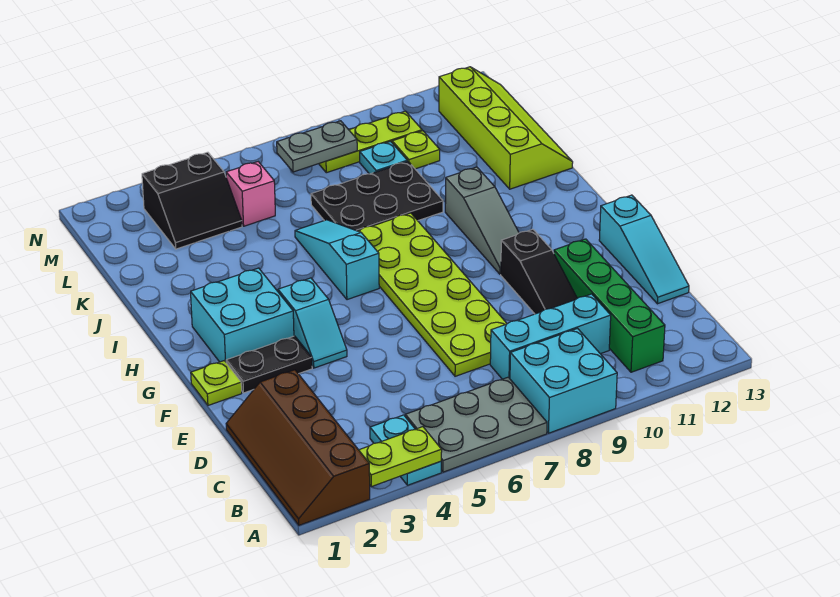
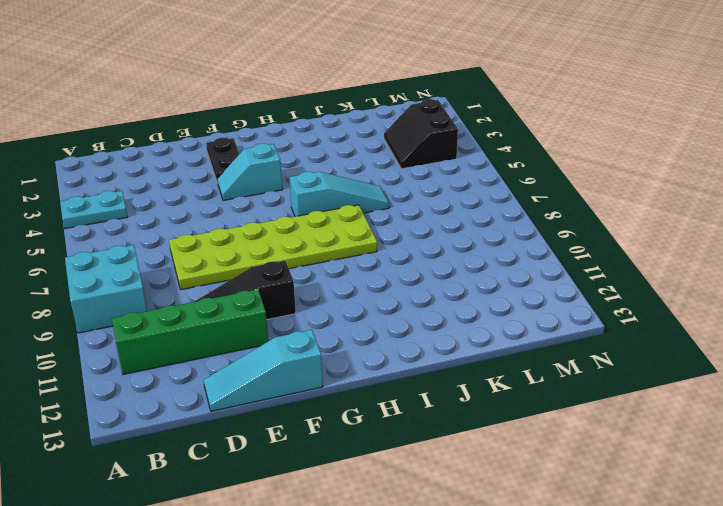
none -> brown slope A1:D2 level 1 top 2
none -> grey plate A5:B7 level 1
none -> cyan brick C8:C10 level 1

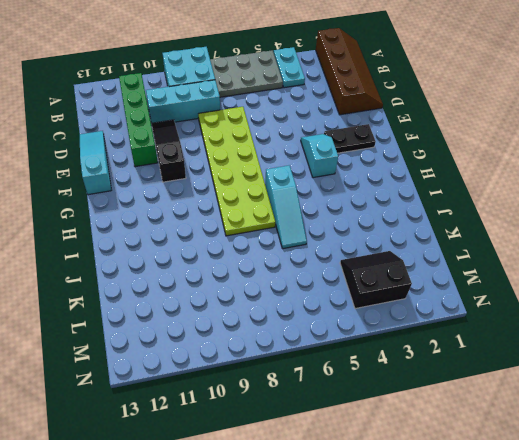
none -> lime plate F1 level 1
none -> cyan brick G2:H3 level 1
none -> grey slope G10:I10 level 1 top I

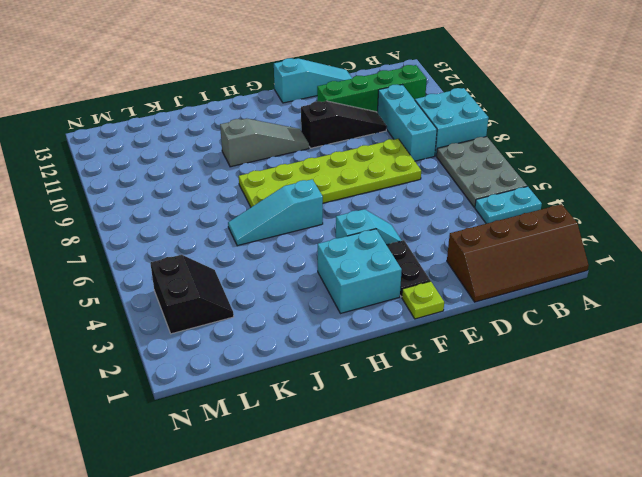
none -> black plate J7:K9 level 1
none -> lime slope J12:M13 level 1 top 12
none -> pink brick L5 level 1

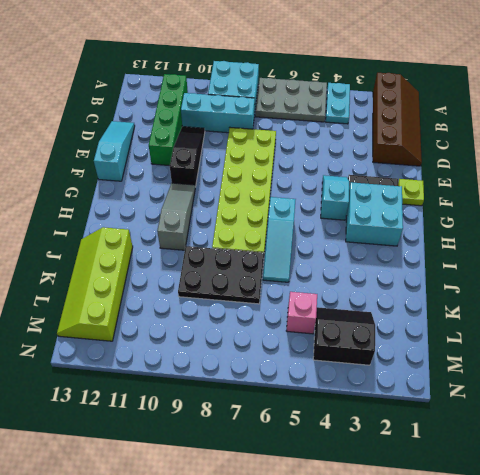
none -> cyan plate L9 level 1
none -> lime plate L10 level 1
none -> lime plate M8:M10 level 1

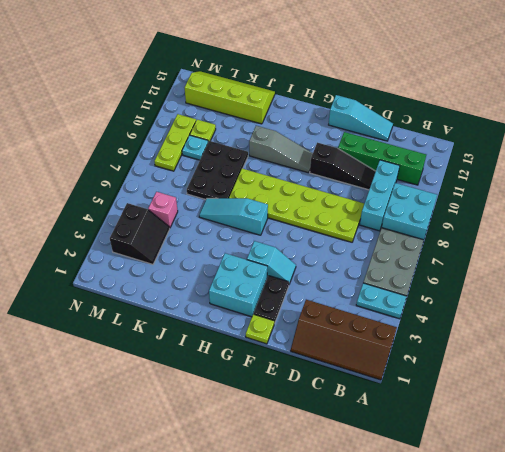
none -> lime plate A3:A4 level 2
none -> grey plate M7:M8 level 2

